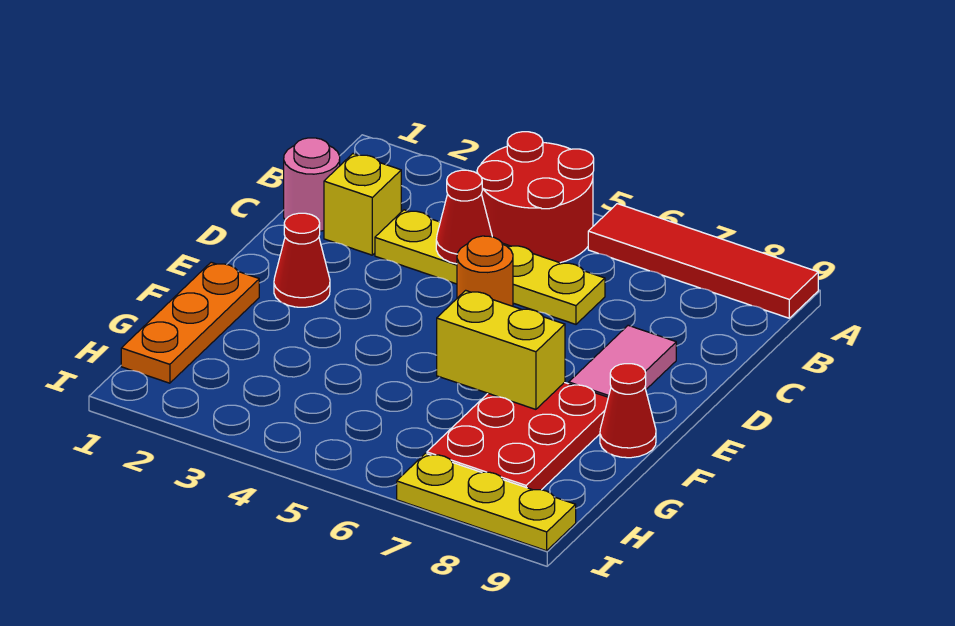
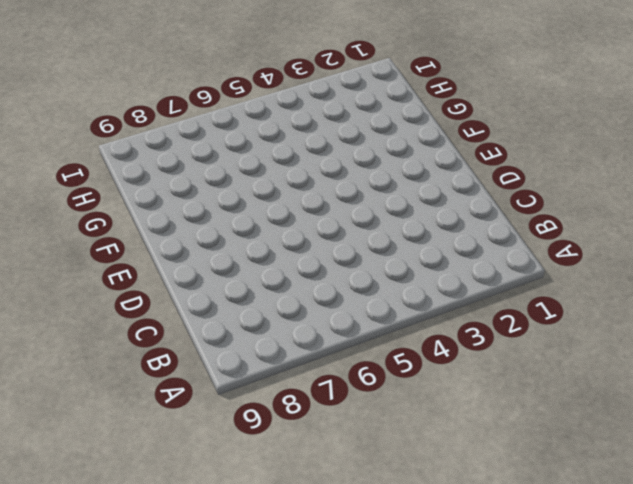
none -> red round brick A4:B5 level 1
none -> red tile A6:A9 level 1
none -> pink round brick C1 level 1

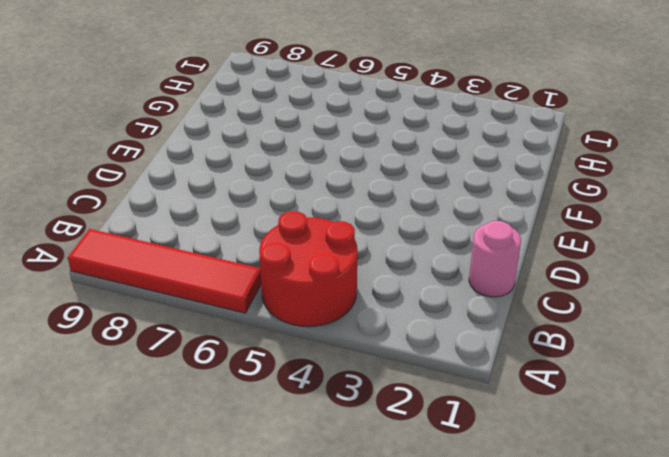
none -> yellow brick C2 level 1
none -> yellow plate C3:C6 level 1
none -> orange round brick D5 level 1

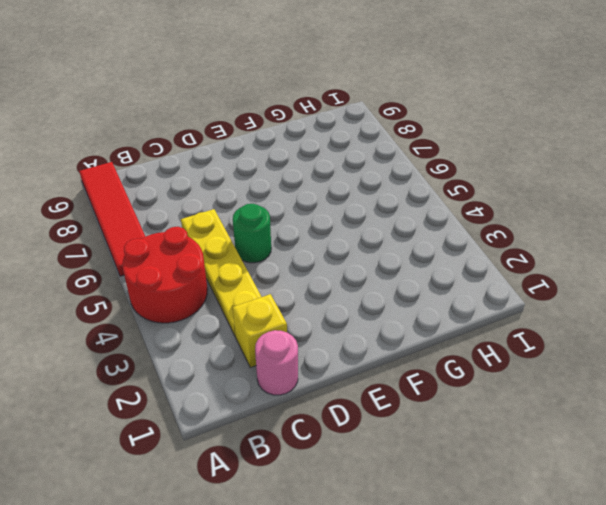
green round brick D5 level 1 -> orange round brick D5 level 1
none -> pink tile D8:E8 level 1
none -> red cone E2 level 1
none -> orange plate F1:H1 level 1

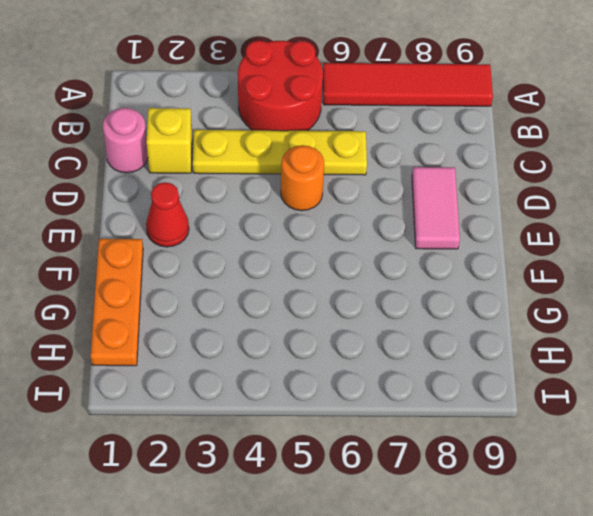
none -> red plate F7:H8 level 1
none -> red cone F9 level 1
none -> yellow plate I7:I9 level 1

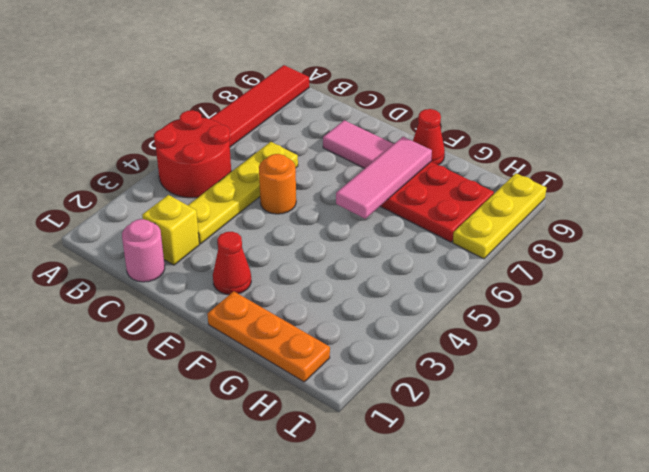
pink tile F6:F8 level 2 -> yellow brick F6:F7 level 2
none -> red cone C4 level 2

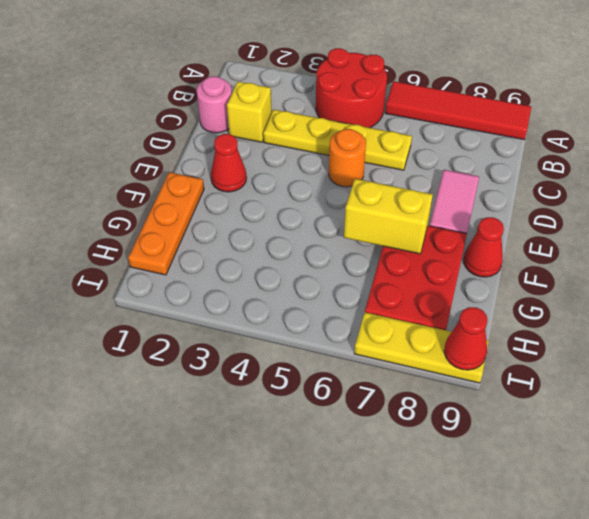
red cone I9 level 2 -> red cone C4 level 2

